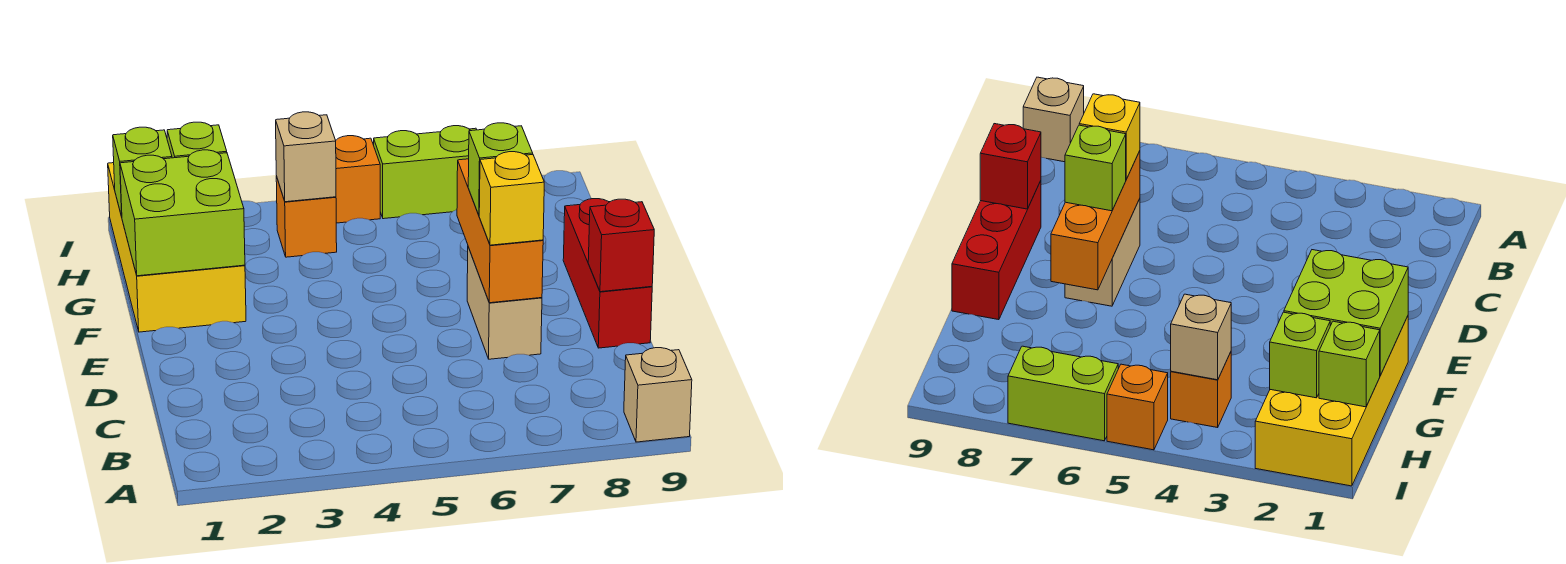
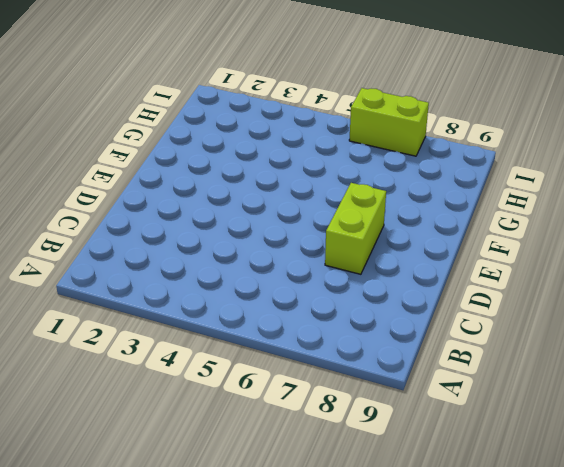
lime brick D7:E7 level 1 -> tan brick D7:E7 level 1
none -> tan brick A9 level 1
none -> red brick D9:F9 level 1
none -> yellow brick F1:I2 level 1

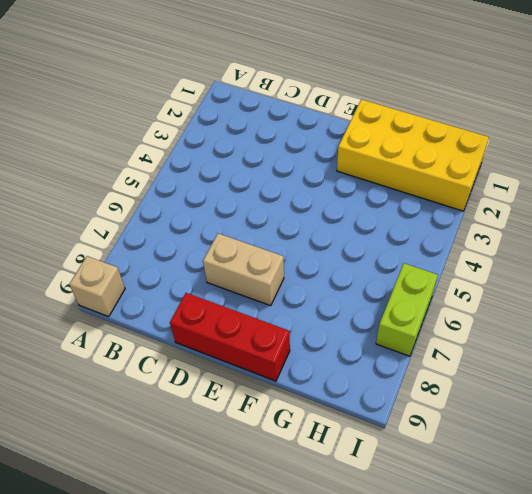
none -> orange brick H4 level 1
none -> orange brick I5 level 1
none -> orange brick D7:F7 level 2

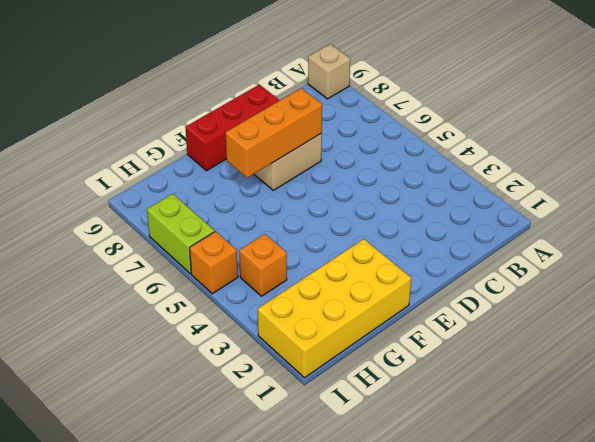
none -> red brick D9 level 2
none -> lime brick F1:G2 level 2
none -> lime brick H1 level 2

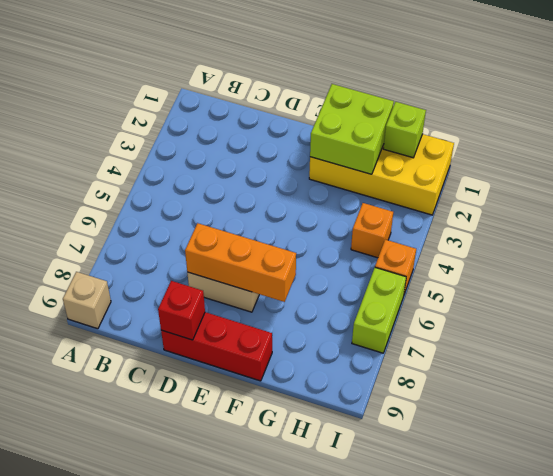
none -> lime brick H2 level 2
none -> tan brick H4 level 2
none -> yellow brick D7 level 3

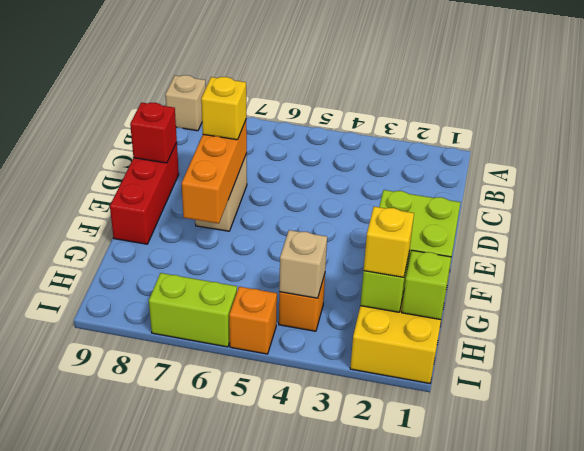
yellow brick H2 level 3 -> none
none -> lime brick E7 level 3

